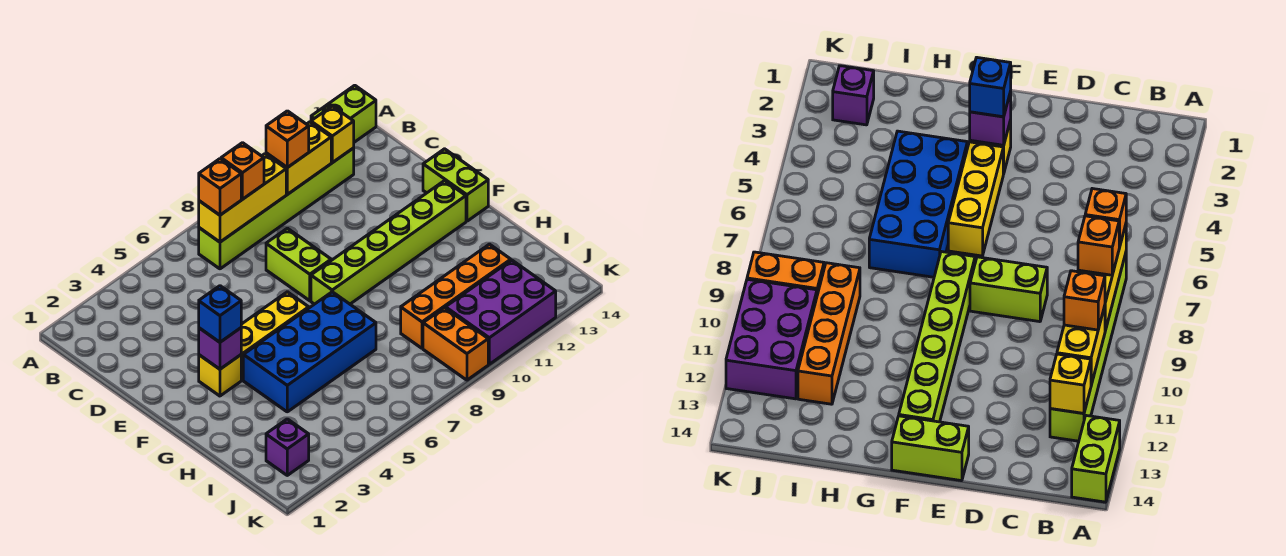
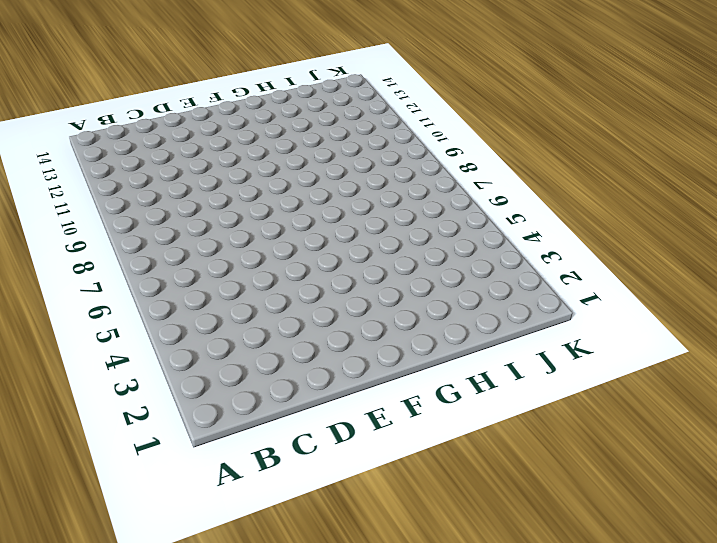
none -> lime brick A13:A14 level 1
none -> lime brick B7:B12 level 1
none -> lime brick D8:E8 level 1

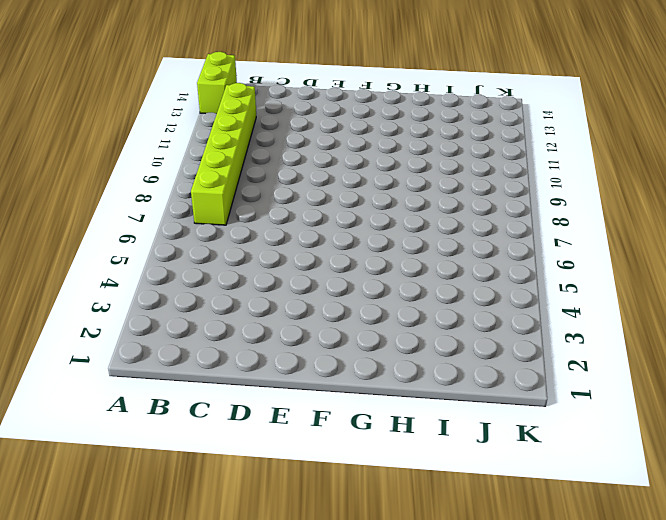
none -> lime brick D8:E8 level 1
none -> lime brick E14:F14 level 1
none -> yellow brick F3 level 1

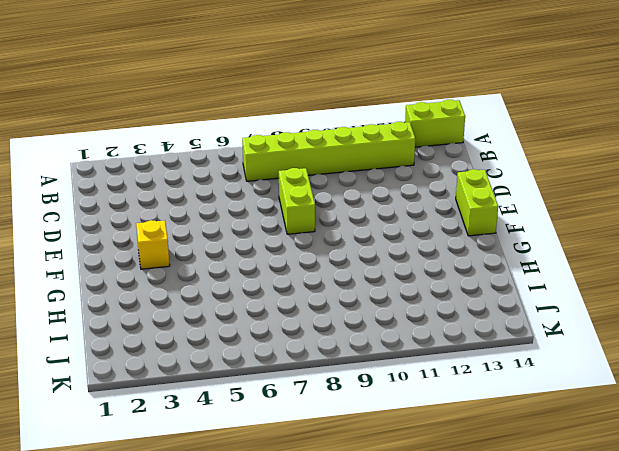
none -> yellow brick F4:F6 level 1
none -> lime brick F8:F13 level 1
none -> blue brick G4:H7 level 1

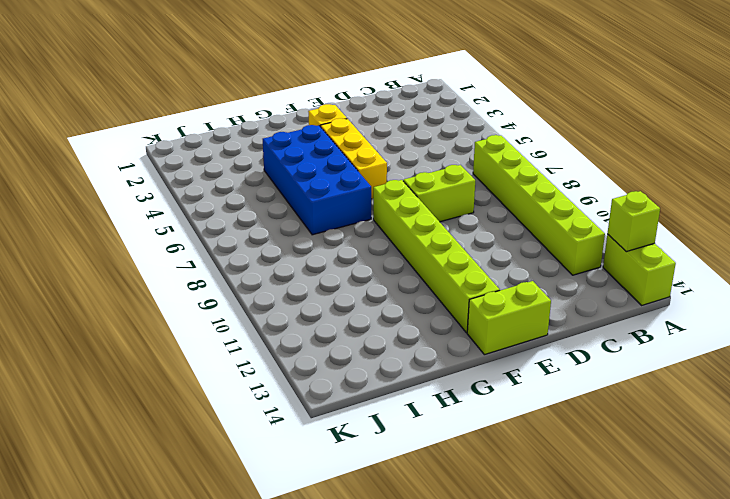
lime brick A13 level 2 -> none
none -> orange brick I9:I12 level 1
none -> purple brick J2 level 1
none -> orange brick J9:K9 level 1

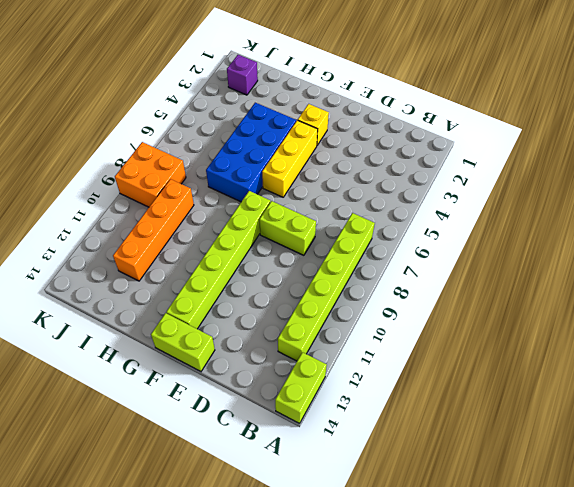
orange brick J8:K9 level 1 -> orange brick J9:K9 level 1
none -> purple brick J10:K12 level 1
none -> yellow brick B7:B9 level 2
none -> yellow brick B10:B11 level 2

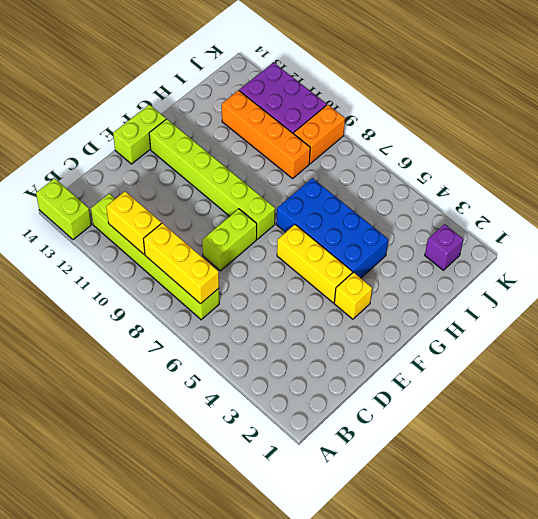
none -> yellow brick B12 level 2
none -> purple brick F3 level 2
none -> orange brick B7 level 3

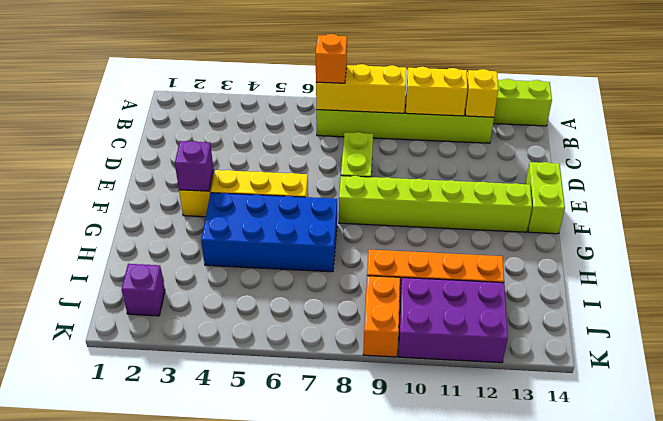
none -> orange brick B8 level 3
none -> orange brick B10 level 3
none -> blue brick F3 level 3

